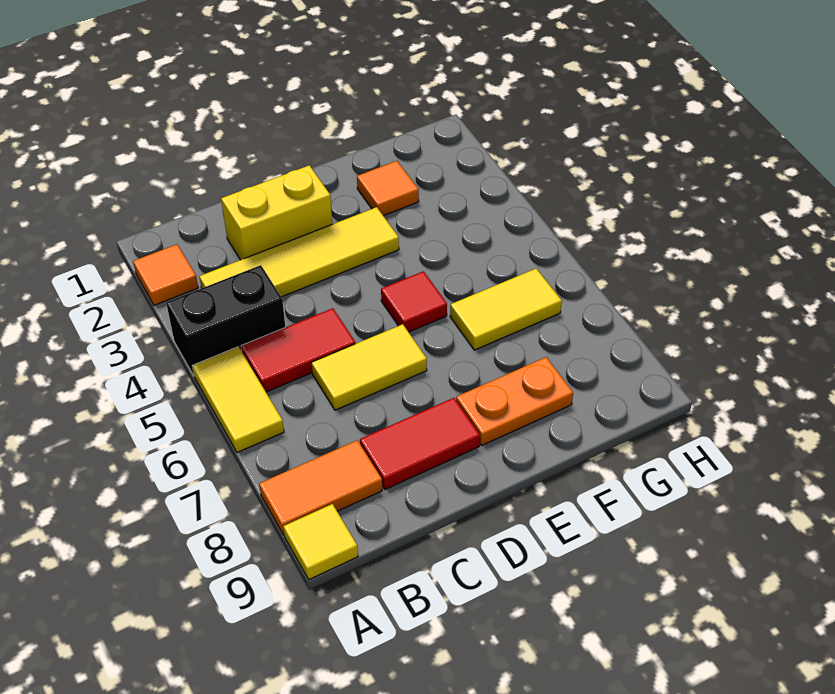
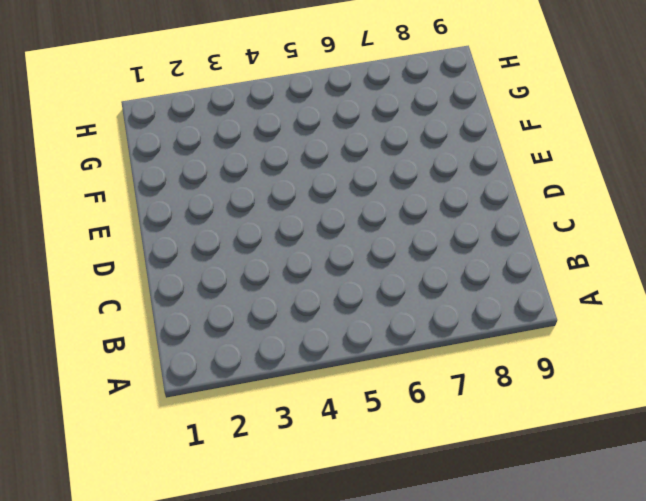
none -> orange tile A2 level 1
none -> black brick A4:B4 level 1
none -> yellow tile A5:A6 level 1

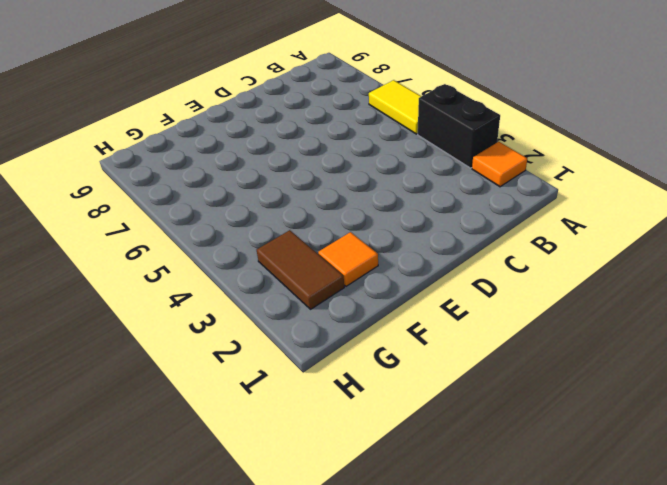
black brick A3:A4 level 1 -> black brick A4:B4 level 1
brown tile G2:G3 level 1 -> none
none -> orange tile A8:B8 level 1
none -> yellow tile A9 level 1
none -> yellow tile B3:E3 level 1

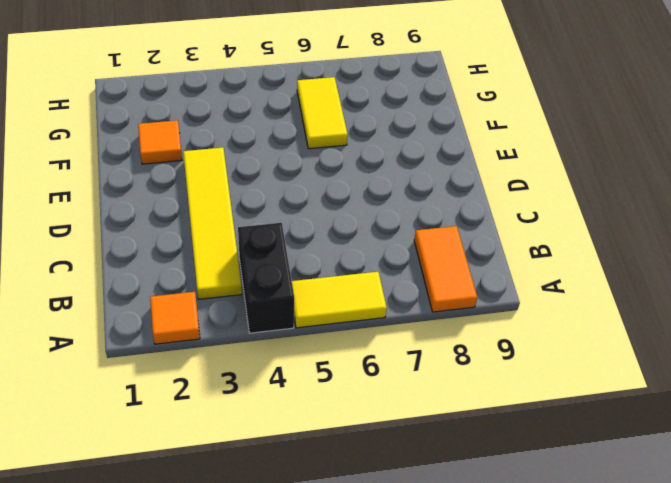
none -> yellow tile A9 level 1
none -> red tile B5:C5 level 1
none -> yellow brick C2:D2 level 1

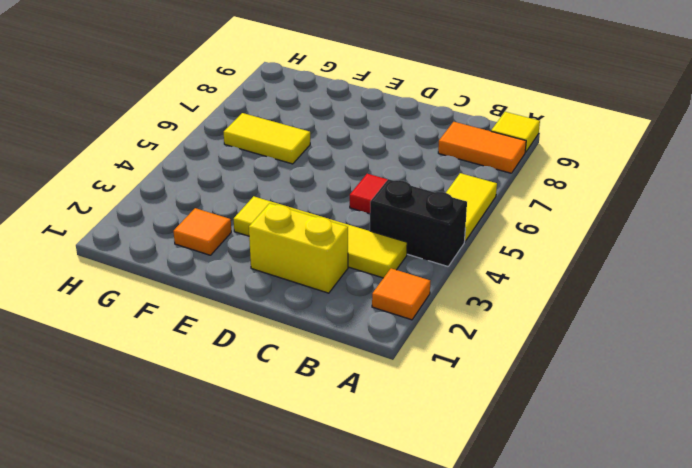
none -> yellow tile C6:D6 level 1
none -> red tile C8:D8 level 1
none -> red tile E5 level 1

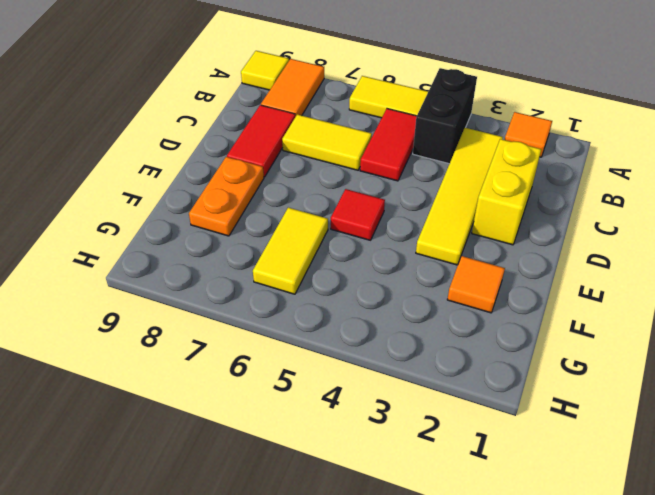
yellow tile C6:C7 level 1 -> yellow tile C6:D6 level 1

